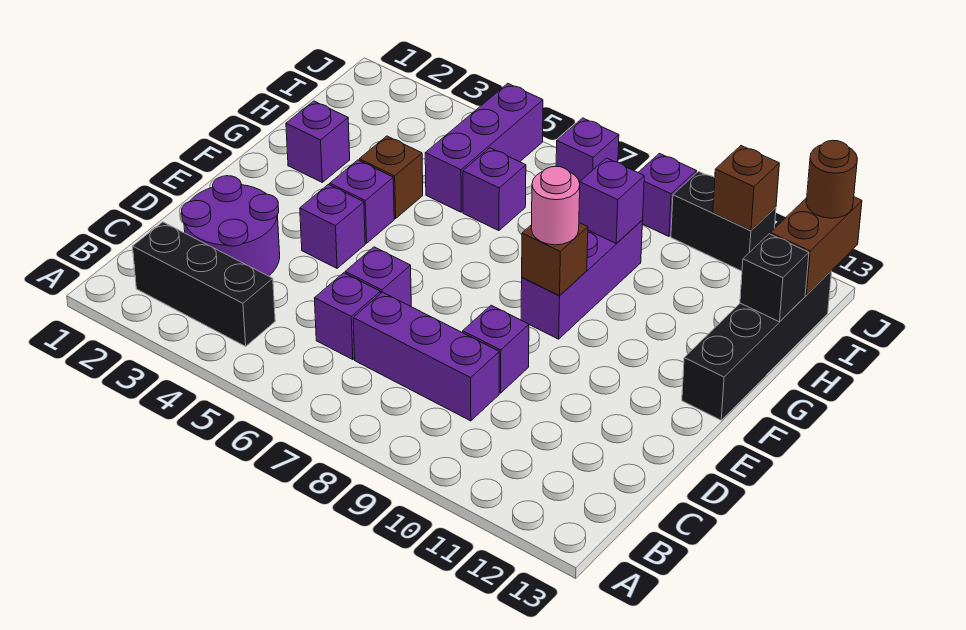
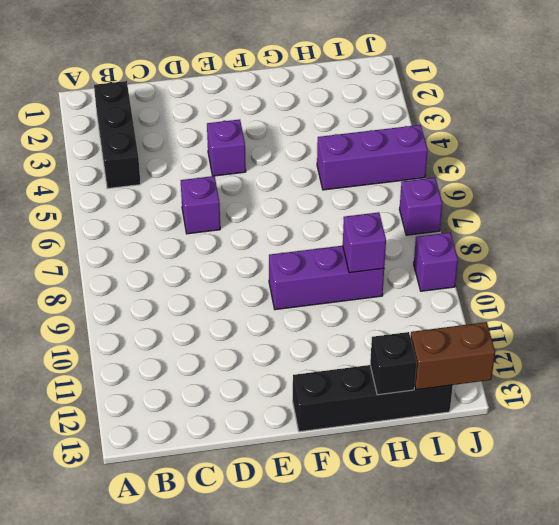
none -> purple round brick C2:D3 level 1
none -> purple brick C6 level 1
none -> purple brick C7:C9 level 1

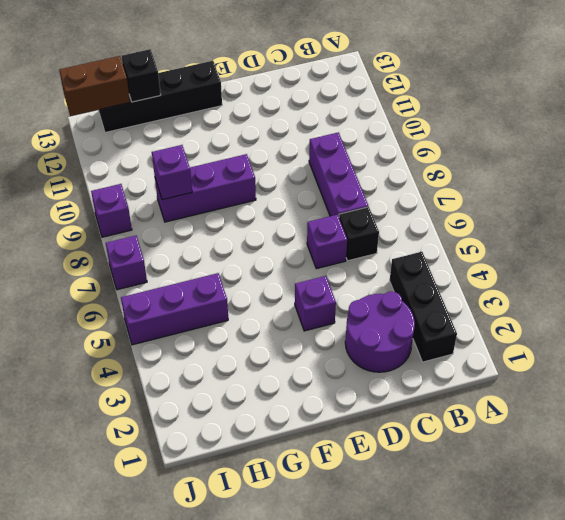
black brick C6 level 1 -> purple brick C6 level 1
none -> purple brick D9 level 1
none -> purple brick F4 level 1
none -> purple brick G2 level 1

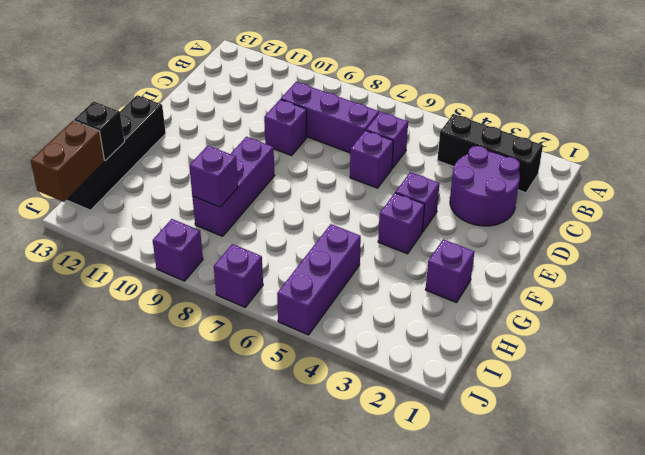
none -> brown brick G4 level 1
none -> purple brick H6 level 1
none -> black brick J10:J11 level 1

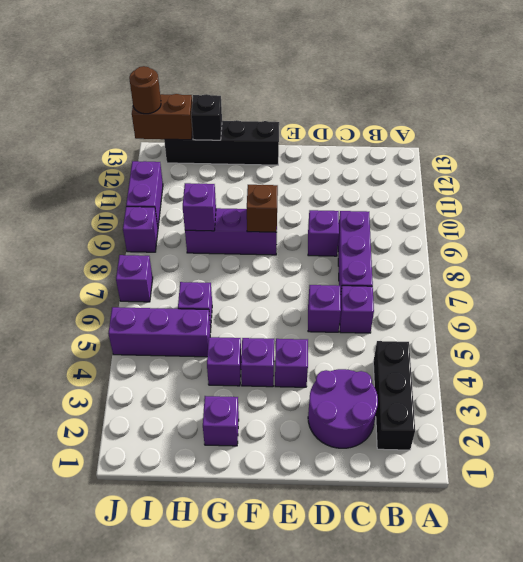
purple brick G4 level 1 -> brown brick G4 level 1
purple brick J10:J11 level 1 -> black brick J10:J11 level 1
none -> brown brick J11 level 2
none -> pink round brick F9 level 3

